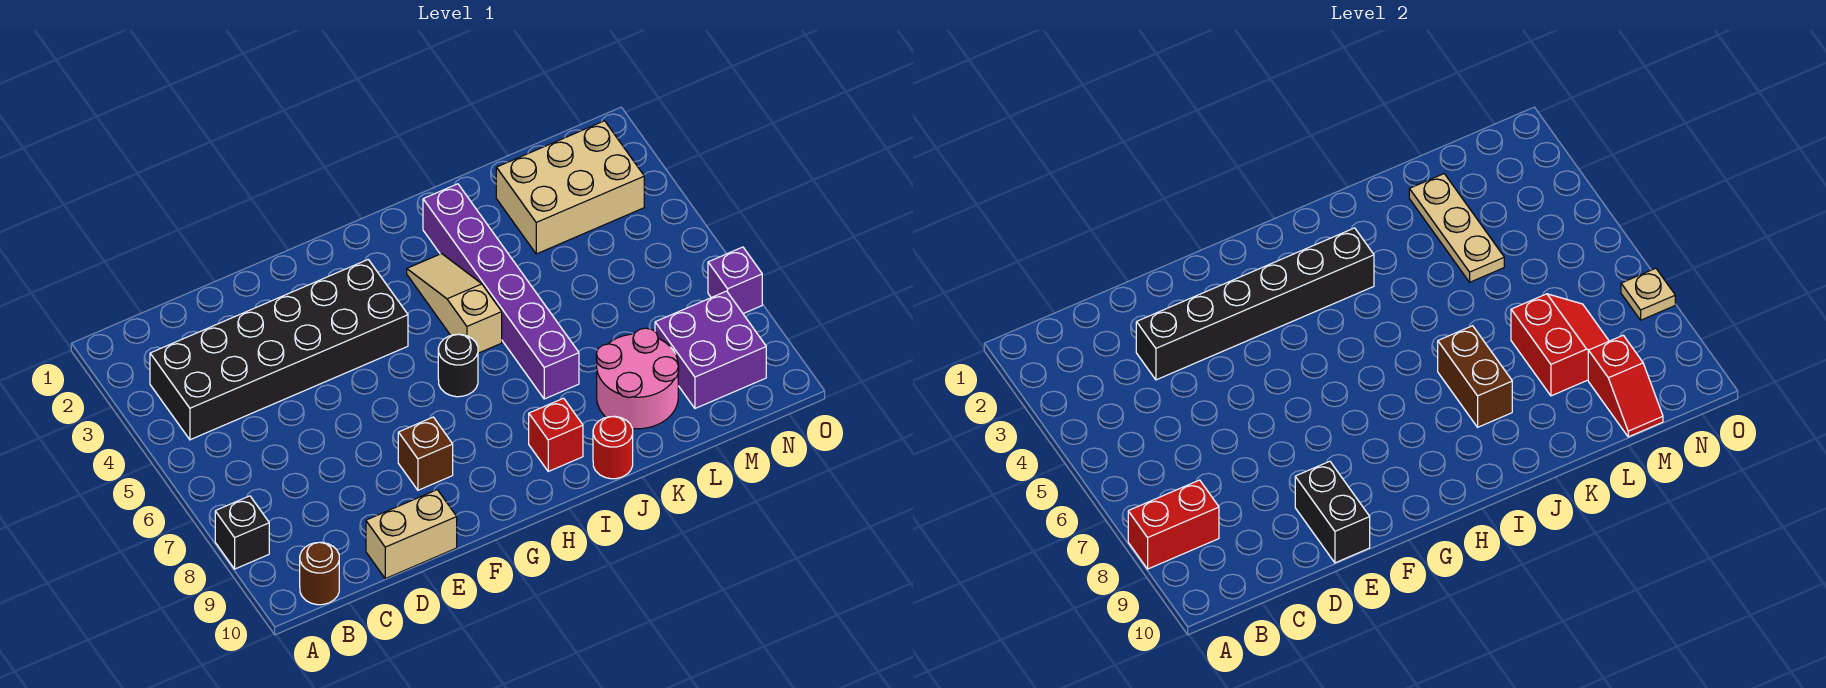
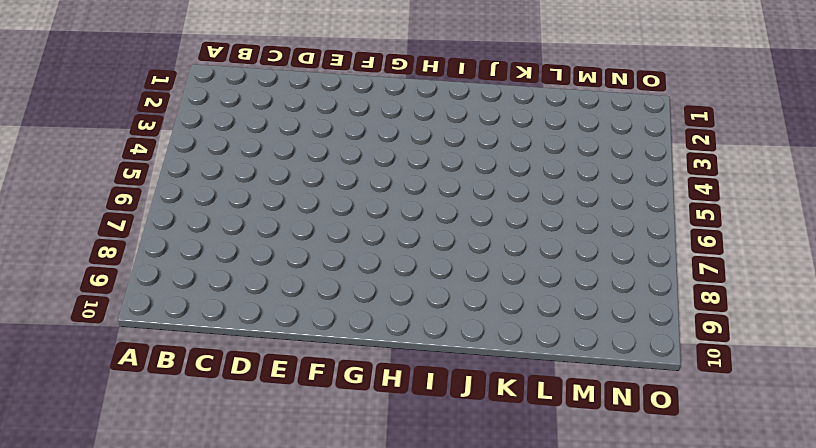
none -> black brick A8 level 1
none -> black brick B3:G4 level 1
none -> brown round brick B10 level 1

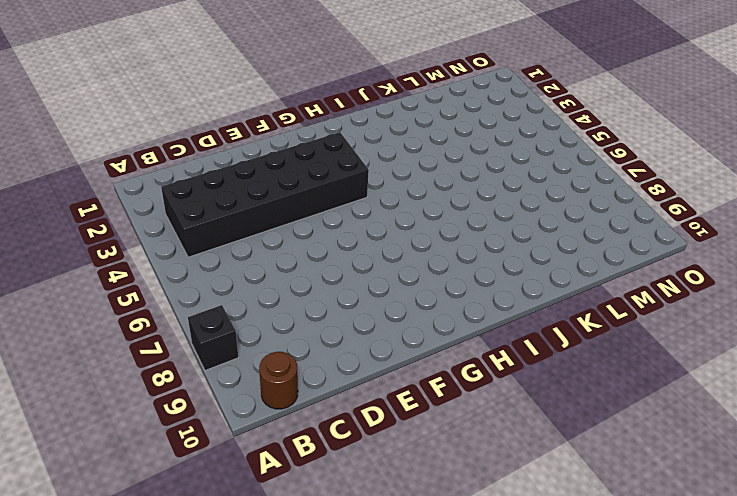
none -> tan brick D10:E10 level 1
none -> brown brick F8 level 1
none -> black round brick H6 level 1

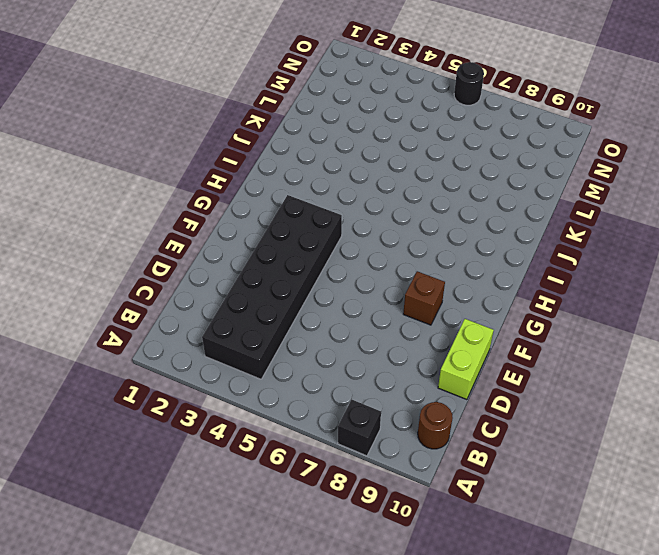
lime brick D10:E10 level 1 -> tan brick D10:E10 level 1
black round brick O6 level 1 -> black round brick H6 level 1
none -> tan slope I3:I5 level 1 top 5
none -> red brick I9 level 1
none -> purple brick J2:J7 level 1

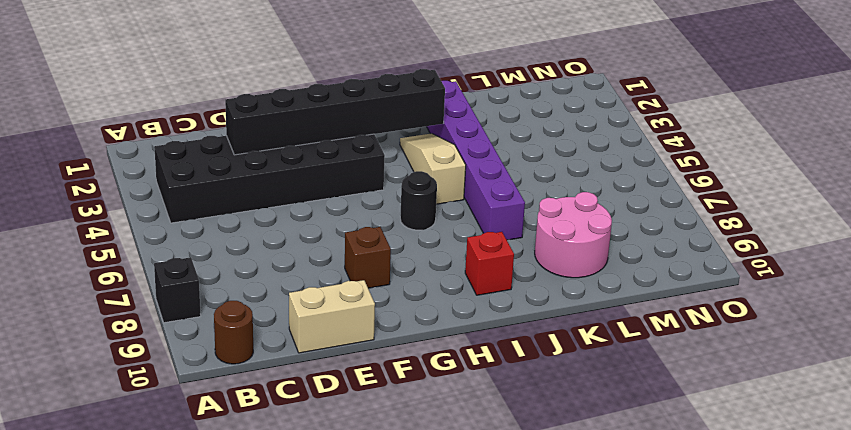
none -> red round brick J10 level 1
none -> tan brick L2:N3 level 1
none -> purple brick M8:N9 level 1

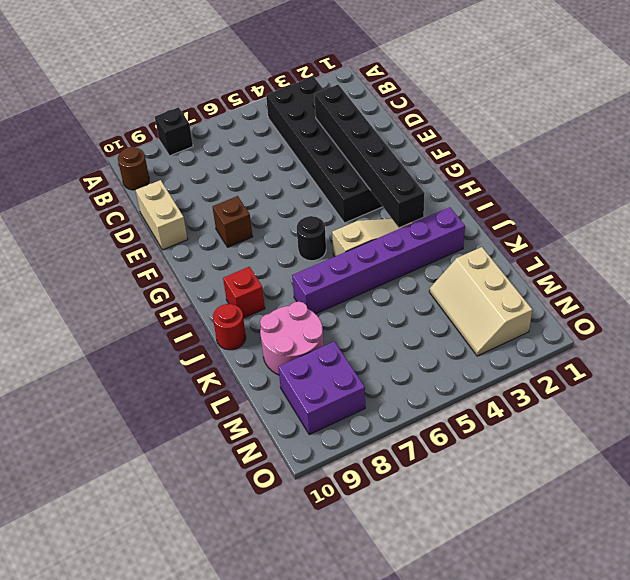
tan slope L2:N3 level 1 top 2 -> tan brick L2:N3 level 1
none -> purple brick O7 level 1
none -> red brick A8:B8 level 2
none -> black brick E9:E10 level 2

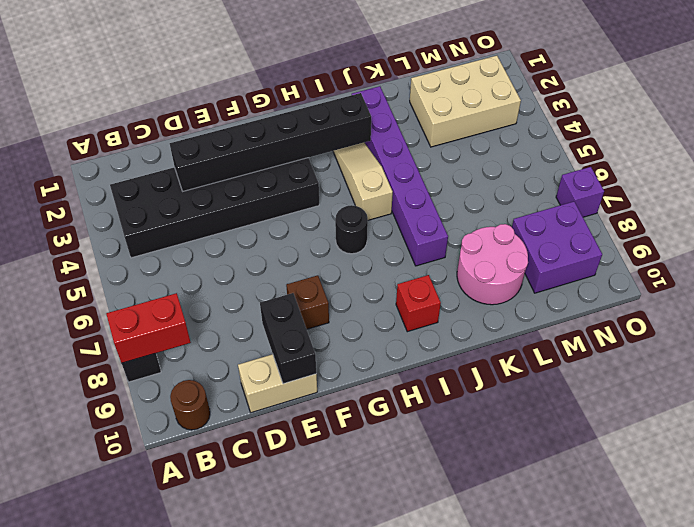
none -> red round brick J10 level 1
none -> brown brick J7:J8 level 2
none -> tan plate L2:L4 level 2

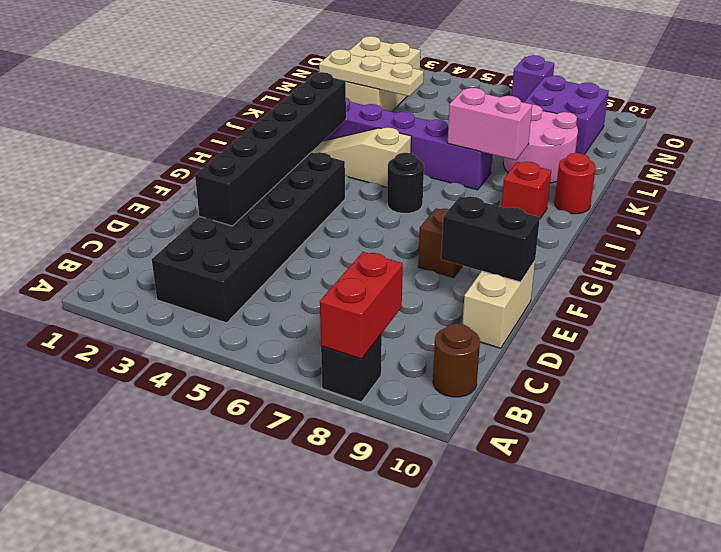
pink brick J7:J8 level 2 -> brown brick J7:J8 level 2
none -> red slope L7:M8 level 2 top L
none -> red slope M9:M10 level 2 top 9
none -> tan plate O7 level 2

